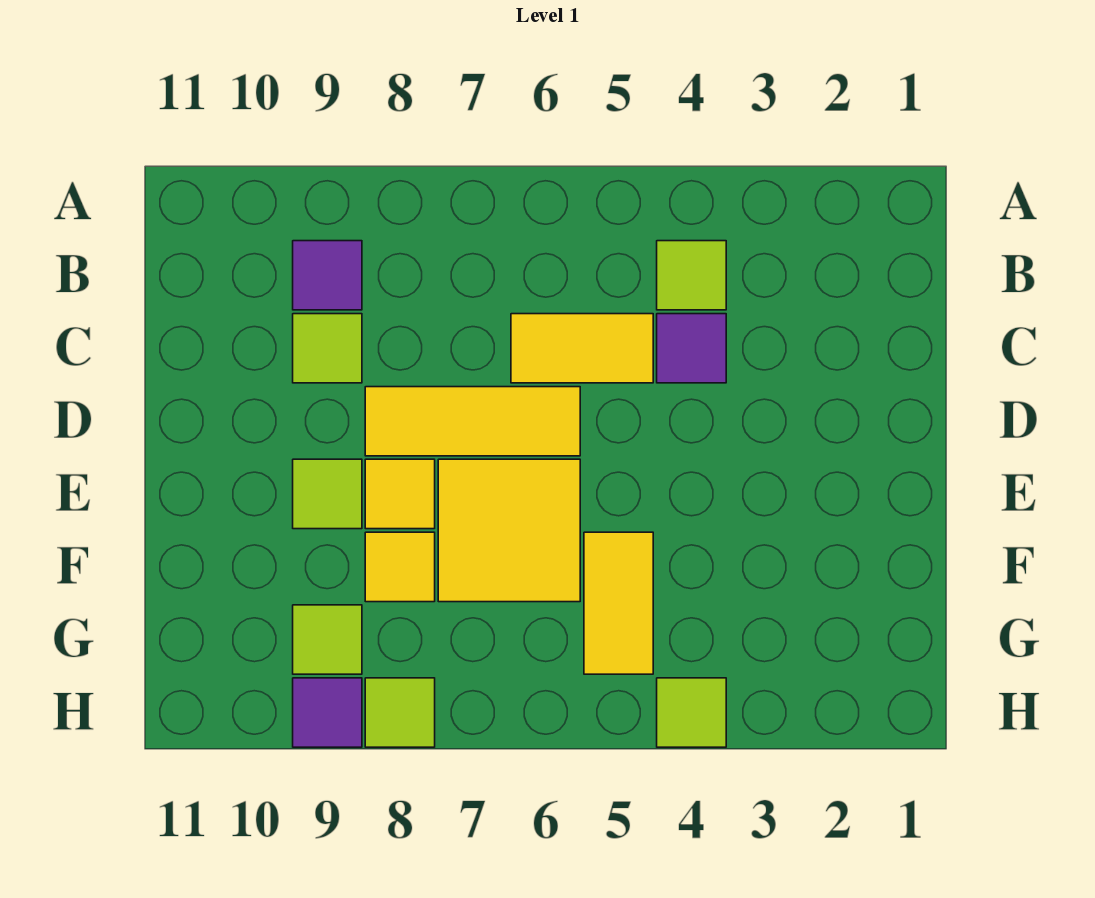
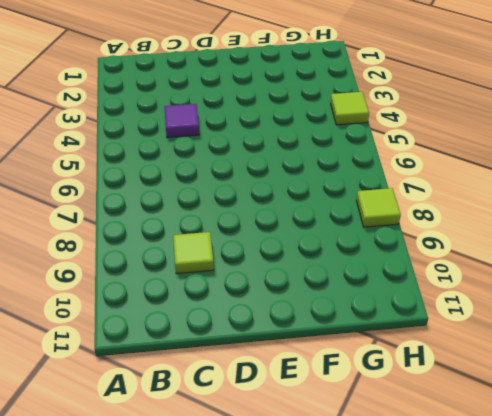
none -> lime tile B4 level 1
none -> purple tile B9 level 1
none -> yellow tile C5:C6 level 1

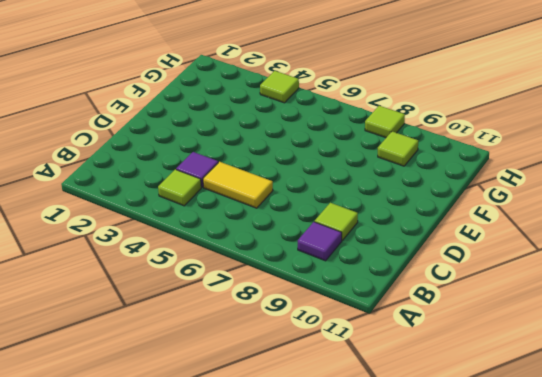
none -> yellow tile D6:D8 level 1
none -> yellow tile E6:F7 level 1
none -> yellow tile E8 level 1

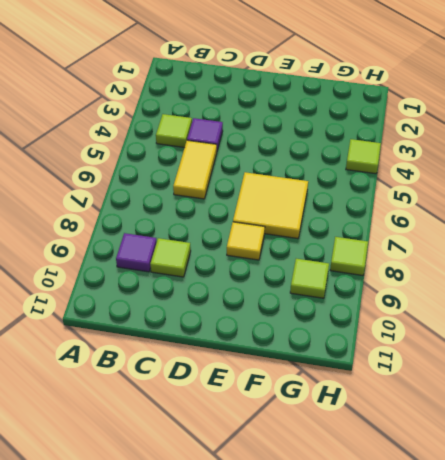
none -> yellow tile D6:D8 level 1
none -> lime tile E9 level 1
none -> yellow tile F5:G5 level 1

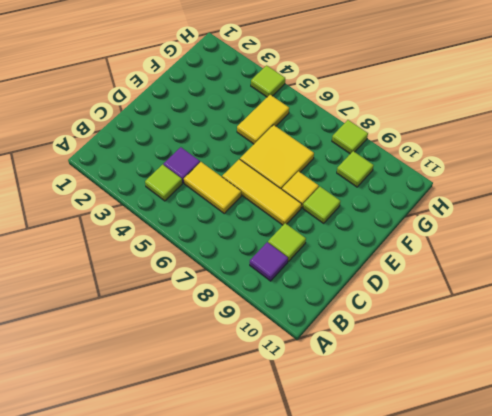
none -> yellow tile F8 level 1
none -> purple tile H9 level 1

